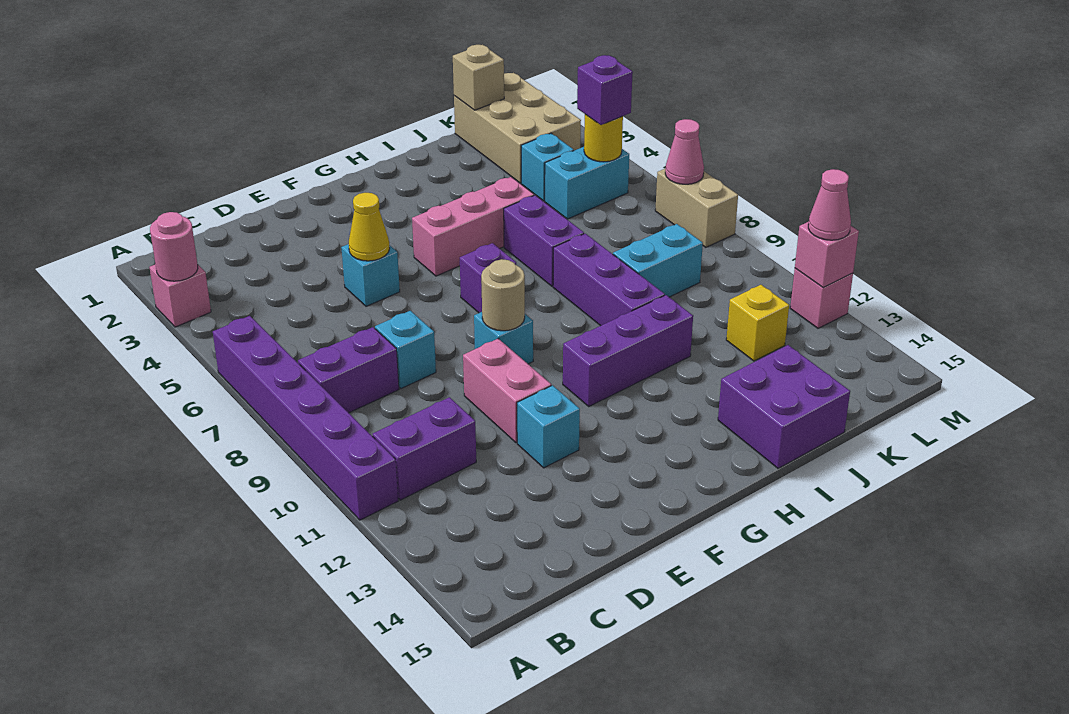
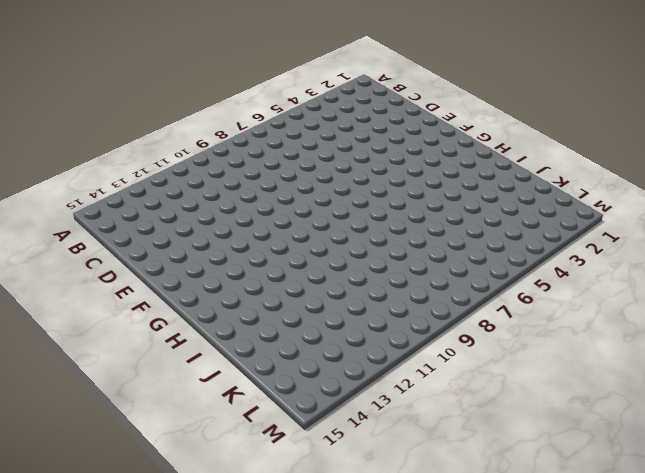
none -> pink brick A3 level 1
none -> purple brick A6:A11 level 1
none -> purple brick B8:C8 level 1
none -> purple brick B11:C11 level 1

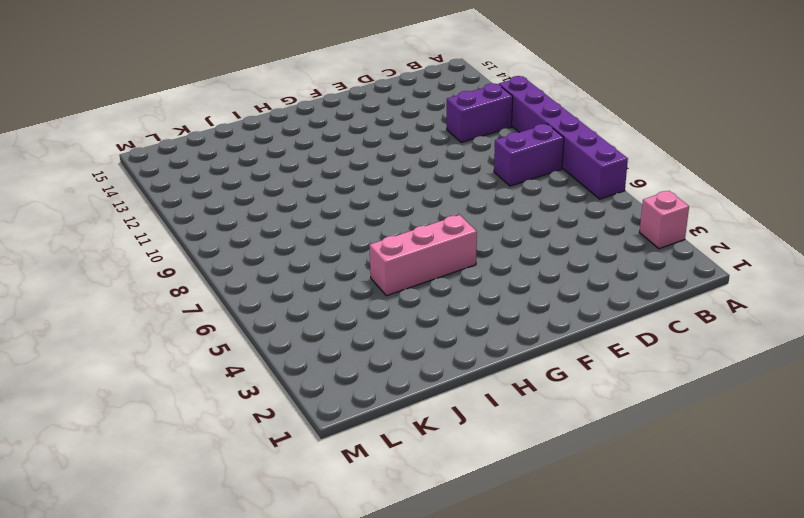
none -> cyan brick D8 level 1
none -> cyan brick E5 level 1
none -> pink brick E10:E11 level 1
none -> cyan brick E12 level 1

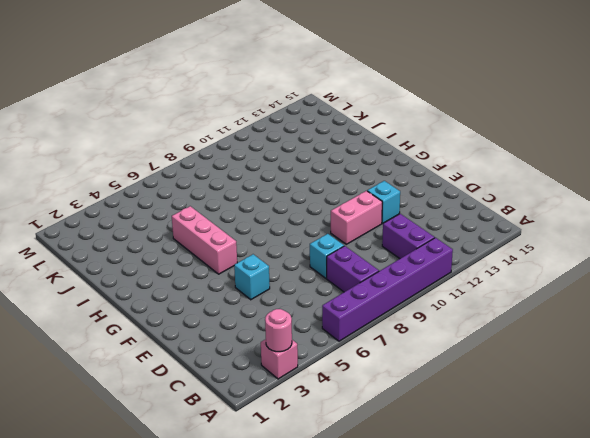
none -> cyan brick F9 level 1
none -> purple brick G7 level 1
none -> purple brick G11:I11 level 1
none -> purple brick I6:I7 level 1

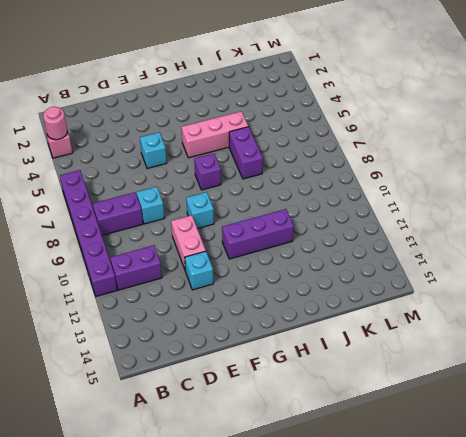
none -> purple brick I8:I10 level 1
none -> purple brick I14:J15 level 1
none -> cyan brick J9:K9 level 1
none -> tan brick K1:L3 level 1

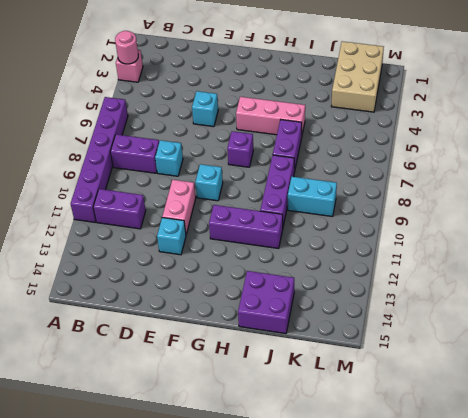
none -> cyan brick K4 level 1
none -> cyan brick K5:L5 level 1
none -> yellow brick K12 level 1
none -> tan brick M7:M8 level 1

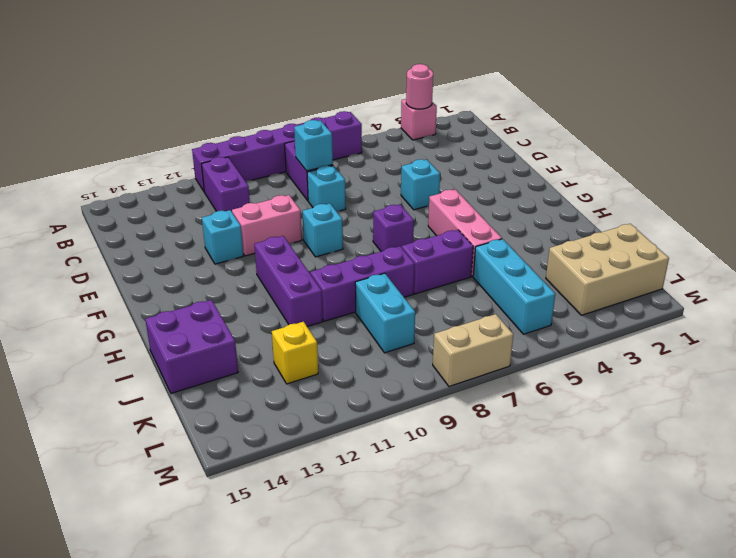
cyan brick C8 level 2 -> cyan brick K4 level 1
cyan brick J5:L5 level 1 -> cyan brick K5:L5 level 1
none -> pink brick M12 level 1
none -> yellow cone E5 level 2
none -> tan round brick F9 level 2
none -> tan brick K1 level 2

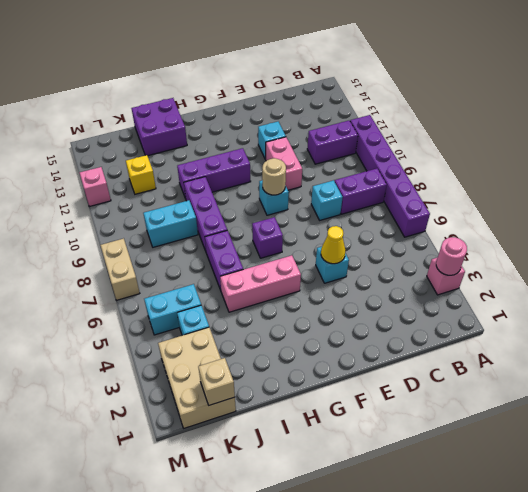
none -> yellow round brick L5 level 2
none -> pink cone M7 level 2
none -> pink brick M12 level 2
none -> purple brick L5 level 3

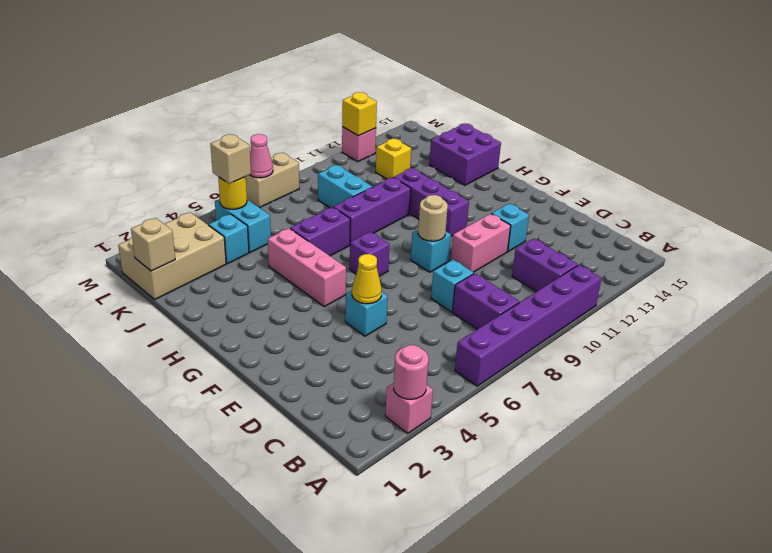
tan brick L5 level 3 -> purple brick L5 level 3
yellow brick M12 level 2 -> pink brick M12 level 2
none -> pink cone M12 level 3

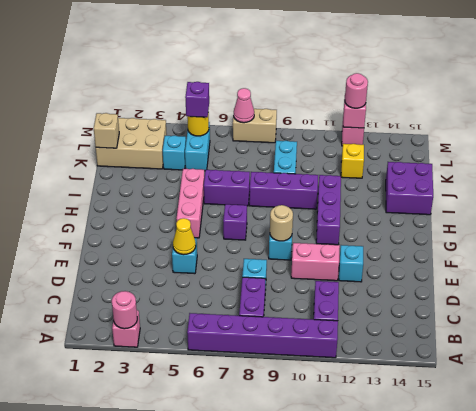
pink round brick M12 level 3 -> pink cone M12 level 3

